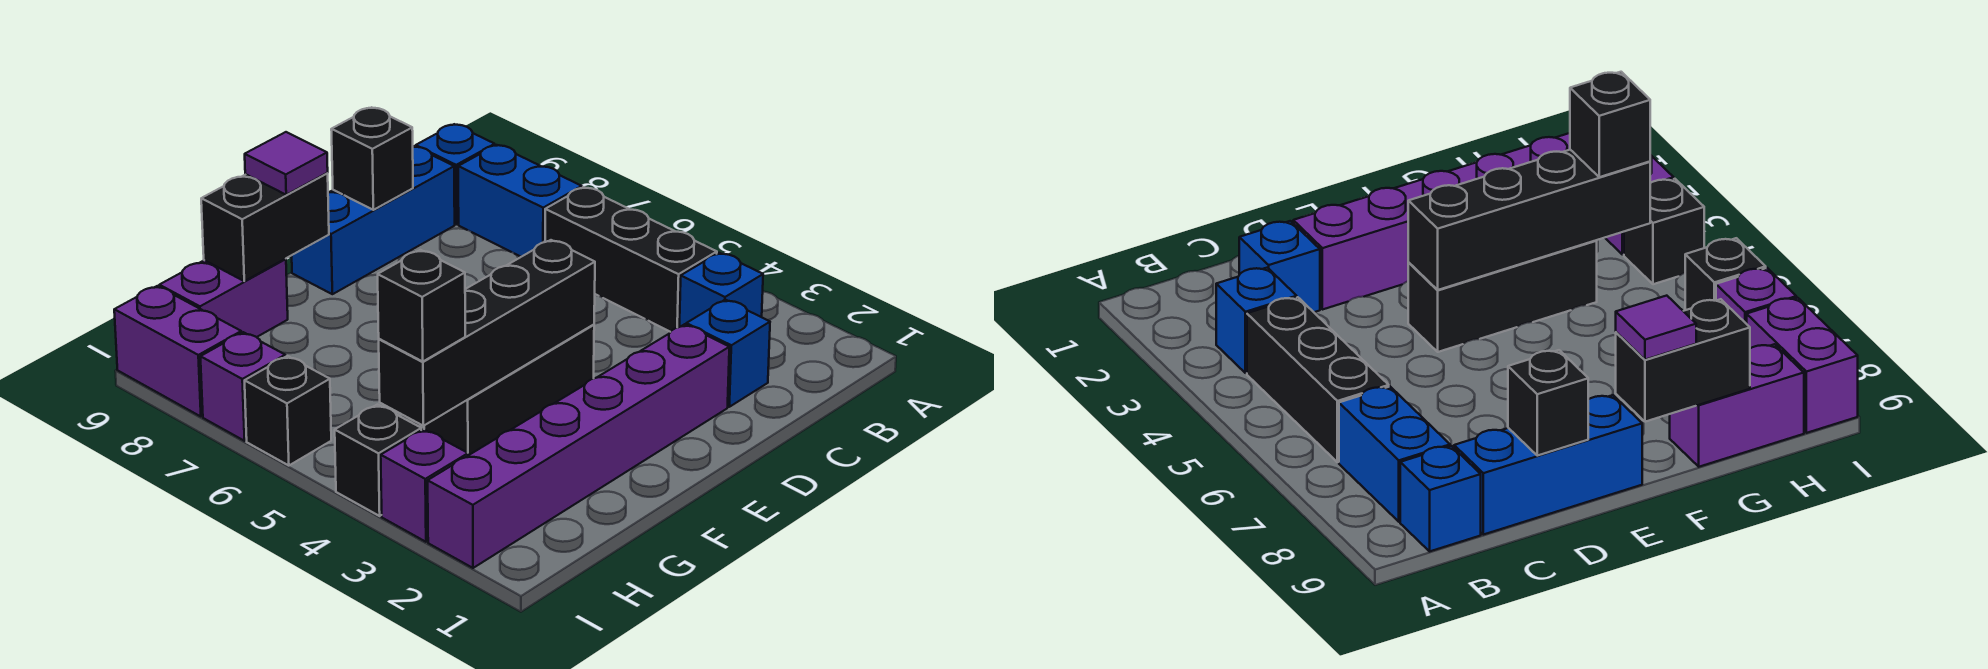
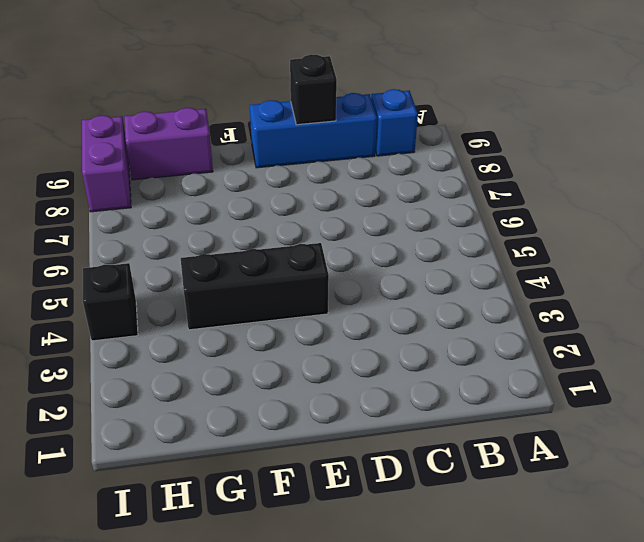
none -> blue brick B3 level 1
none -> black brick B4:B6 level 1
none -> blue brick B7:B8 level 1

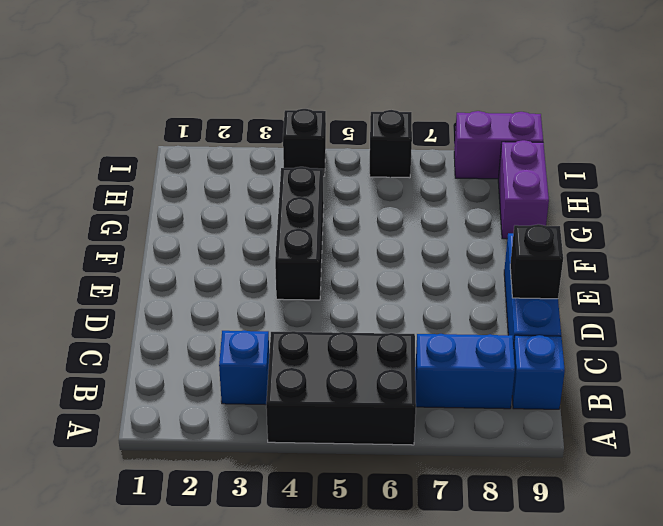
black brick A4:B6 level 1 -> black brick B4:B6 level 1
none -> blue brick C2 level 1
none -> purple brick D2:I2 level 1
none -> purple brick I3 level 1

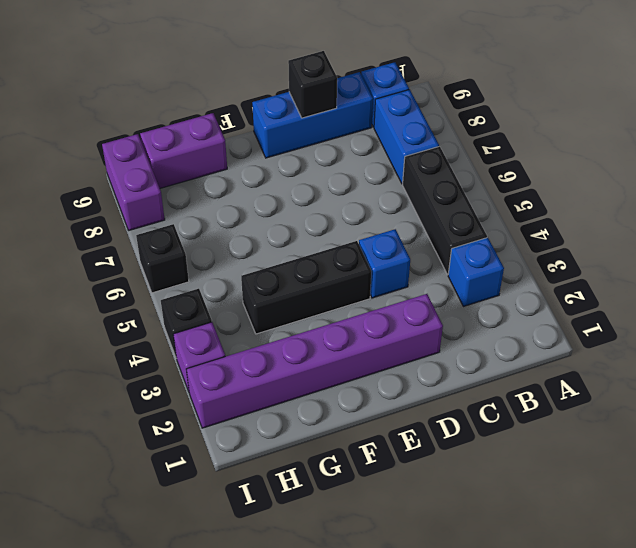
blue brick D4 level 1 -> blue brick C2 level 1
none -> purple brick I7 level 1
none -> black brick E4:H4 level 2
none -> black brick F9:G9 level 2

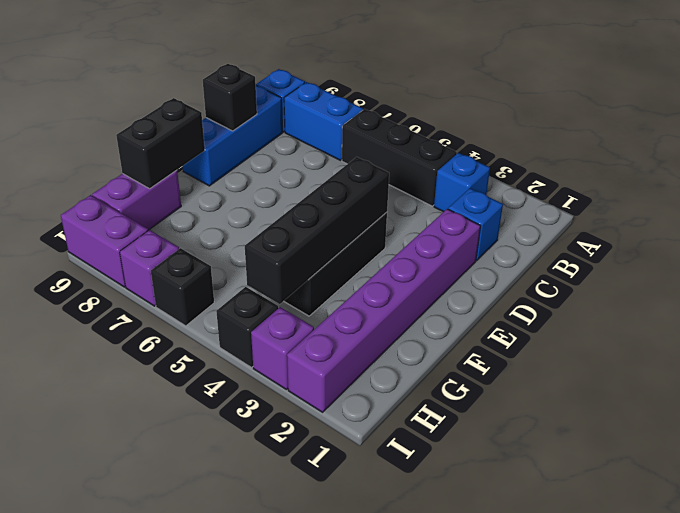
none -> purple tile F9 level 3
none -> black brick H4 level 3

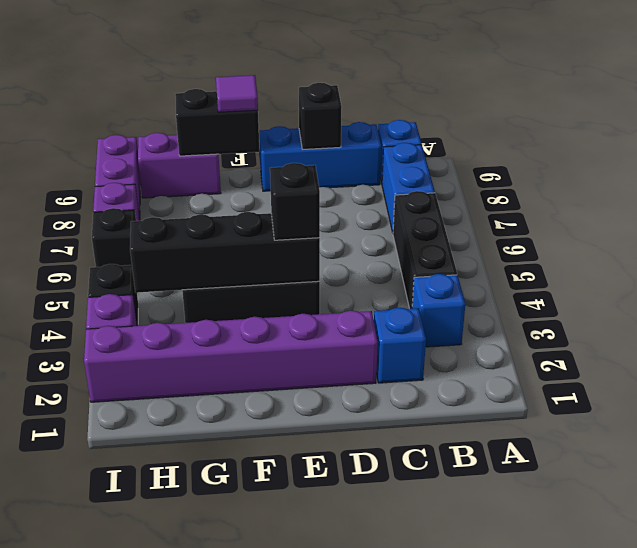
black brick E4 level 3 -> black brick H4 level 3

